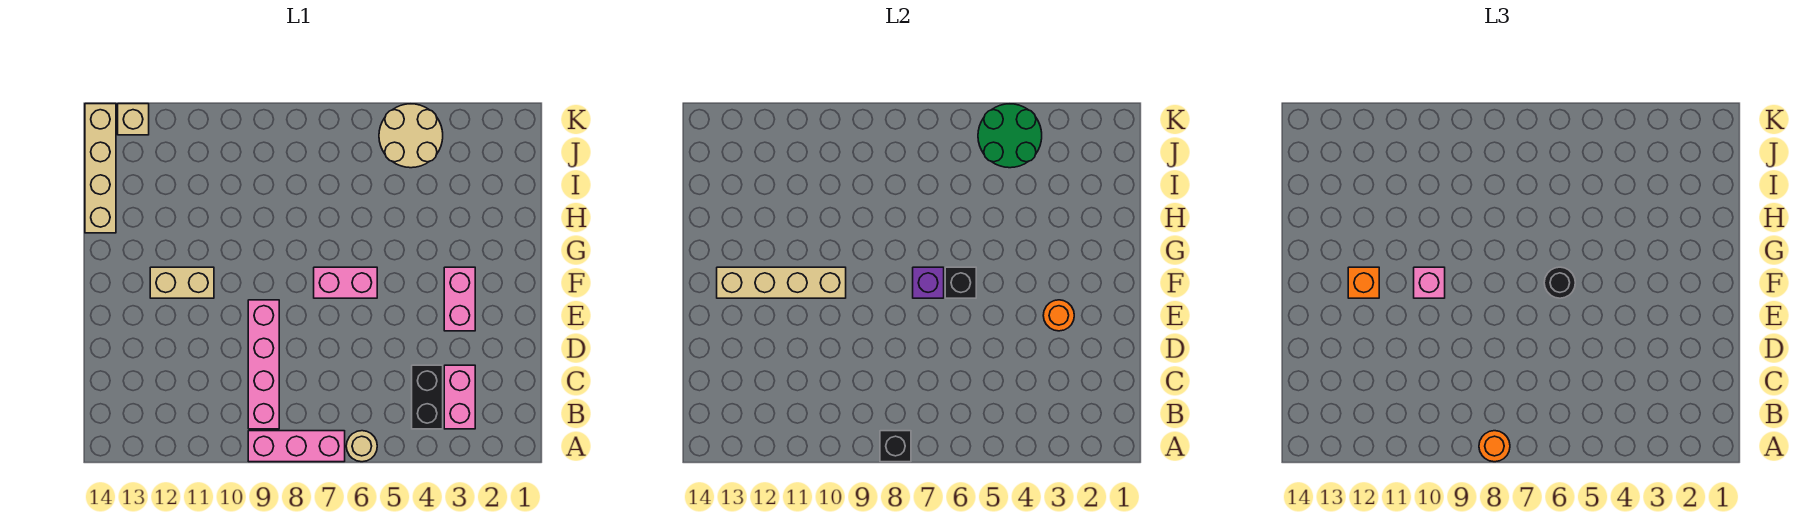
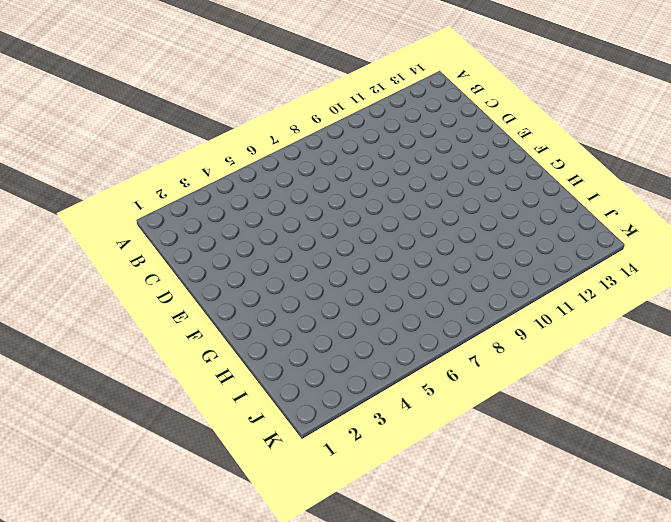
none -> tan round brick A6 level 1
none -> pink brick A7:A9 level 1
none -> pink brick B3:C3 level 1

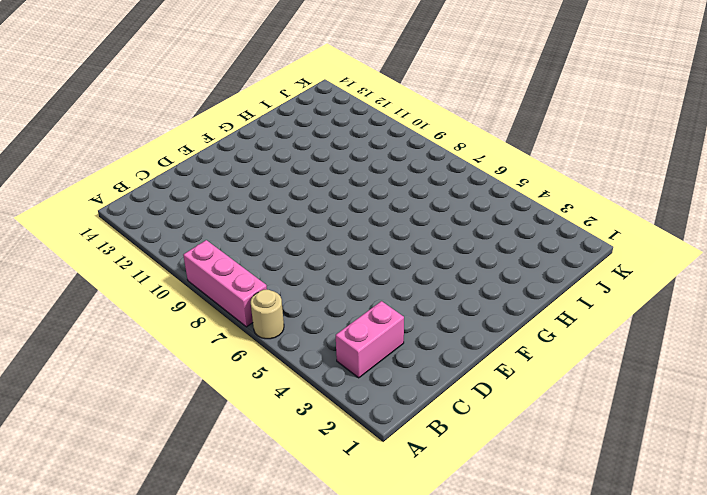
none -> black brick B4:C4 level 1
none -> pink brick B9:E9 level 1
none -> pink brick E3:F3 level 1

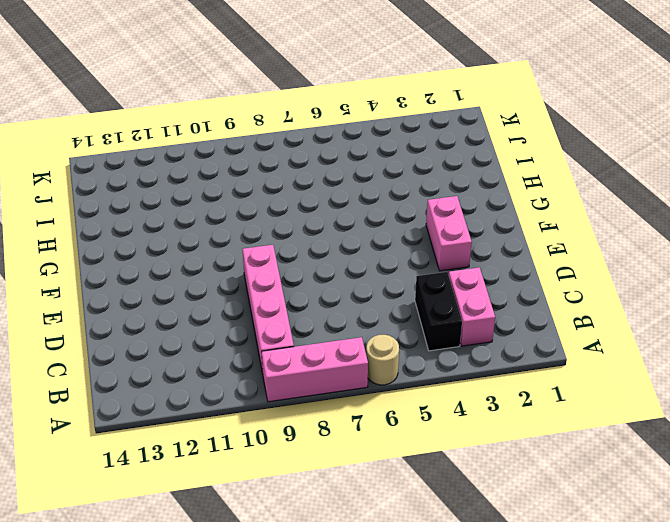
none -> pink brick F6:F7 level 1
none -> tan brick F11:F12 level 1
none -> tan brick H14:K14 level 1

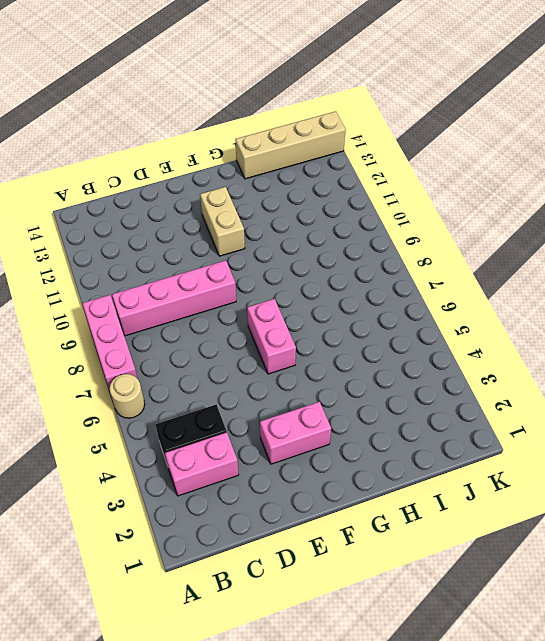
none -> tan round brick J4:K5 level 1
none -> tan brick K13 level 1
none -> black brick A8 level 2

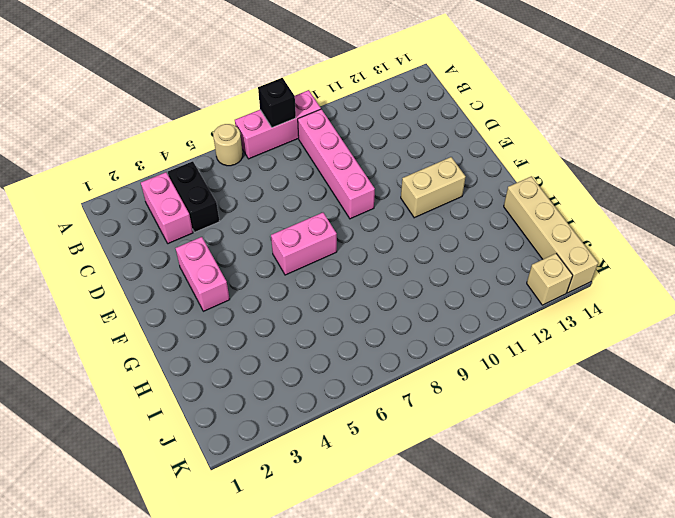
none -> tan round brick J4:K5 level 1
none -> orange round brick E3 level 2
none -> black brick F6 level 2

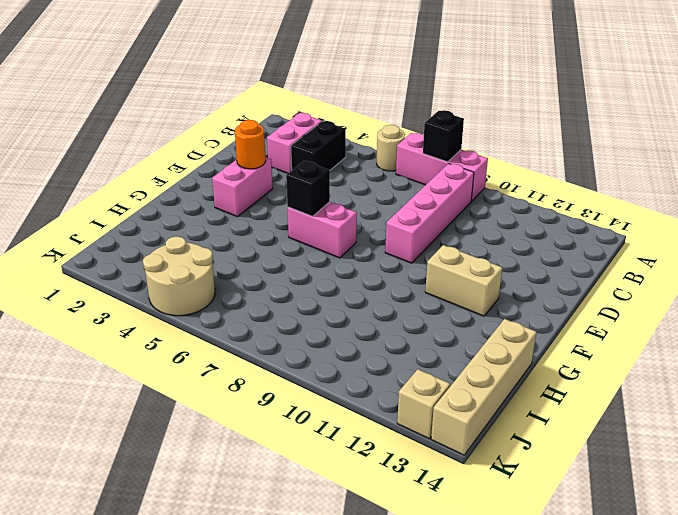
none -> purple brick F7 level 2
none -> tan brick F10:F13 level 2
none -> green round brick J4:K5 level 2

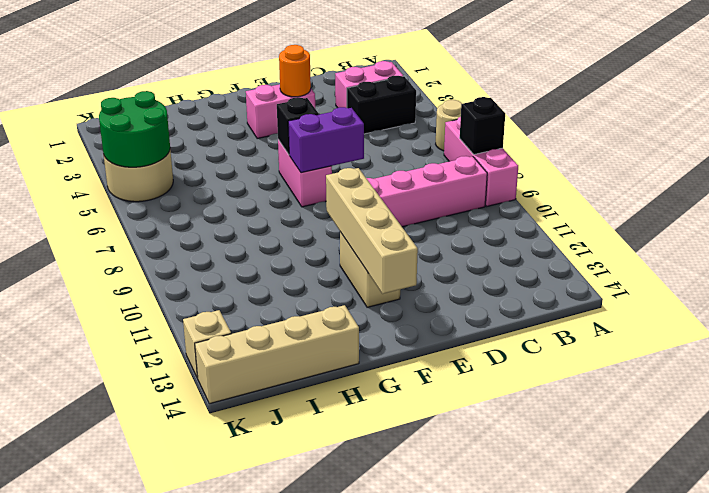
purple brick E7:F7 level 2 -> purple brick F7 level 2
none -> orange round brick A8 level 3
none -> black round brick F6 level 3
none -> pink brick F10 level 3

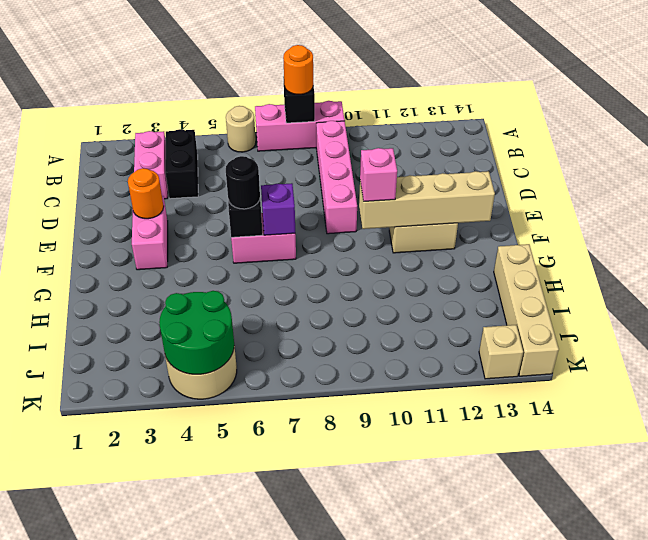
none -> orange brick F12 level 3

